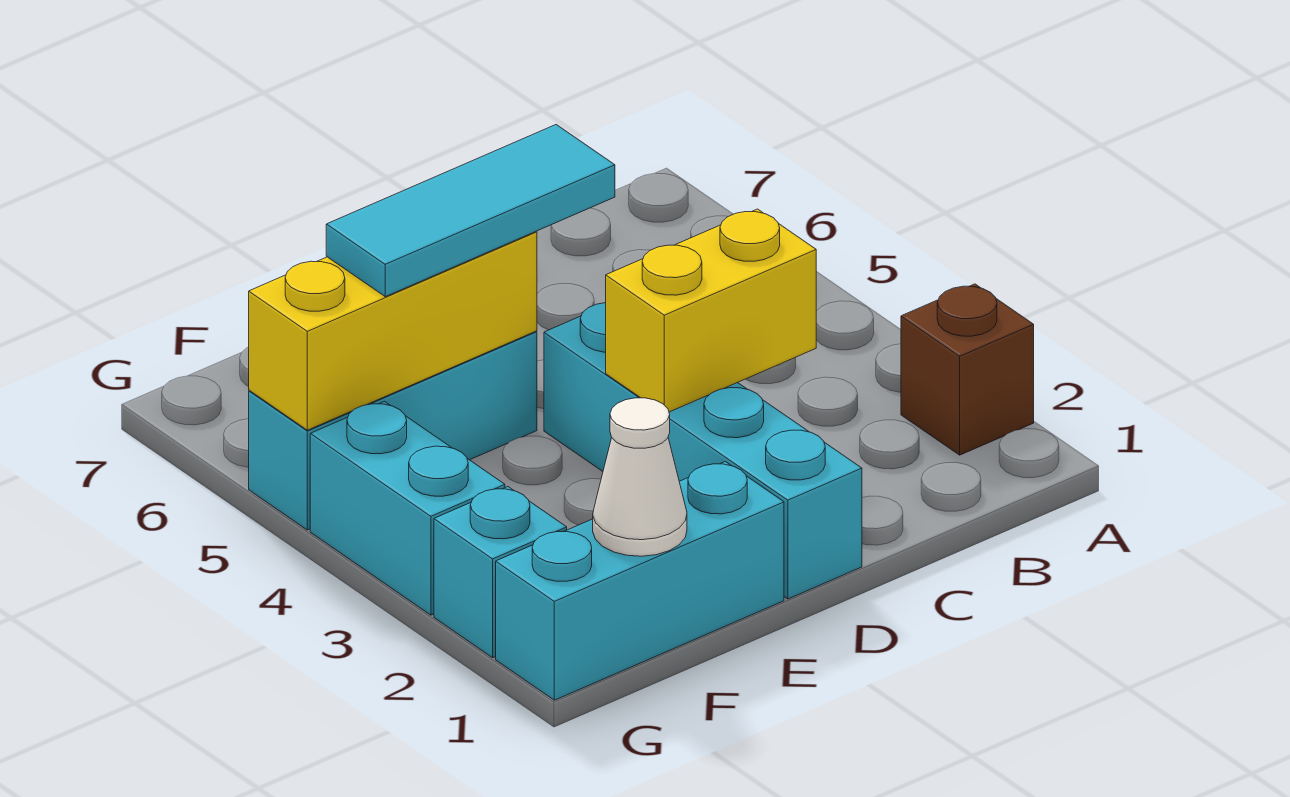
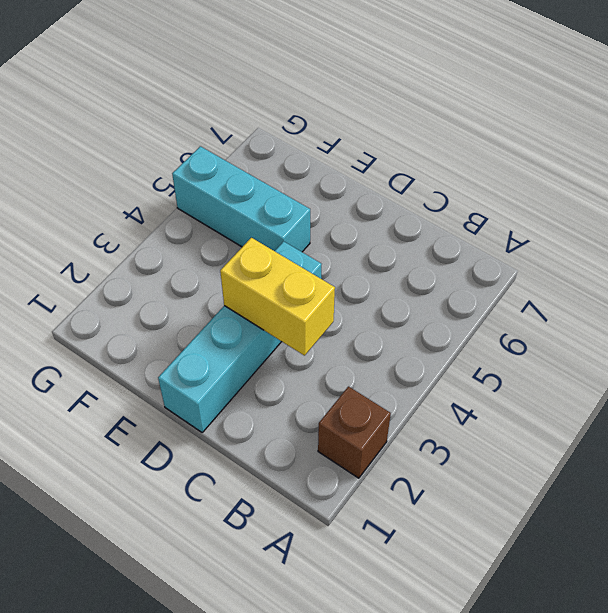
none -> cyan brick E1:G1 level 1
none -> cyan brick G2 level 1

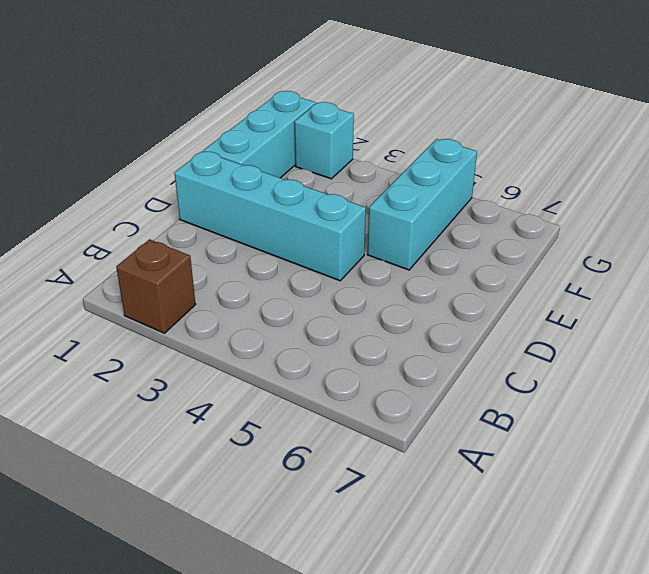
none -> cyan brick G3:G4 level 1
none -> yellow brick C3:D3 level 2

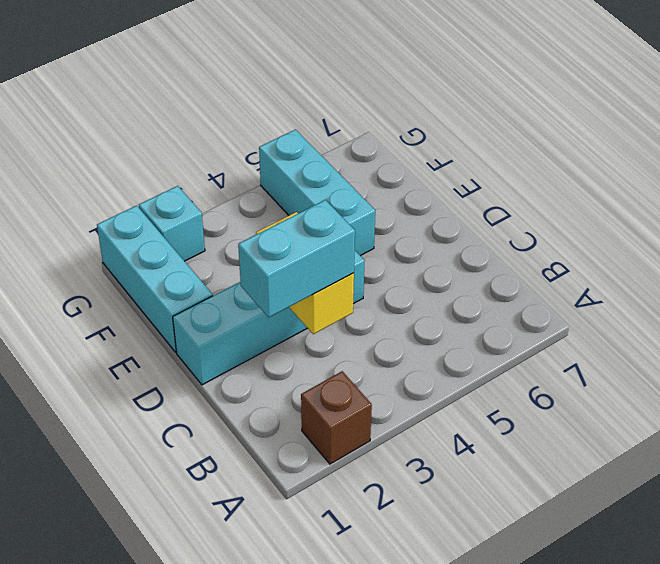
cyan brick C2:C3 level 3 -> cyan brick G3:G4 level 1
none -> yellow brick E5:G5 level 2
none -> white cone F1 level 2

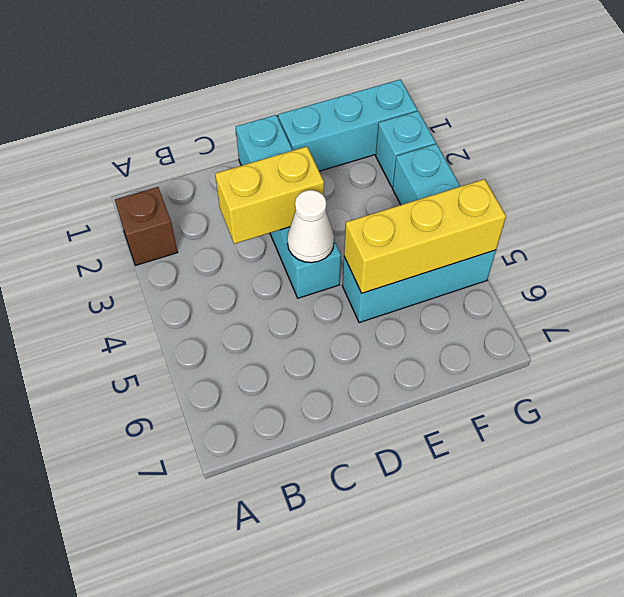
white cone D4 level 2 -> white cone F1 level 2
none -> cyan tile D5:F5 level 3

